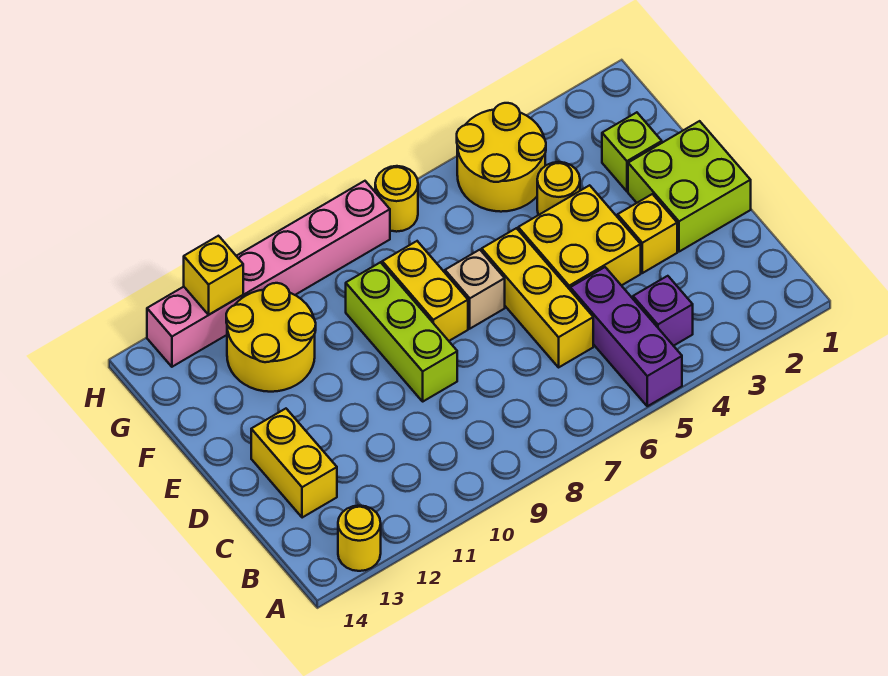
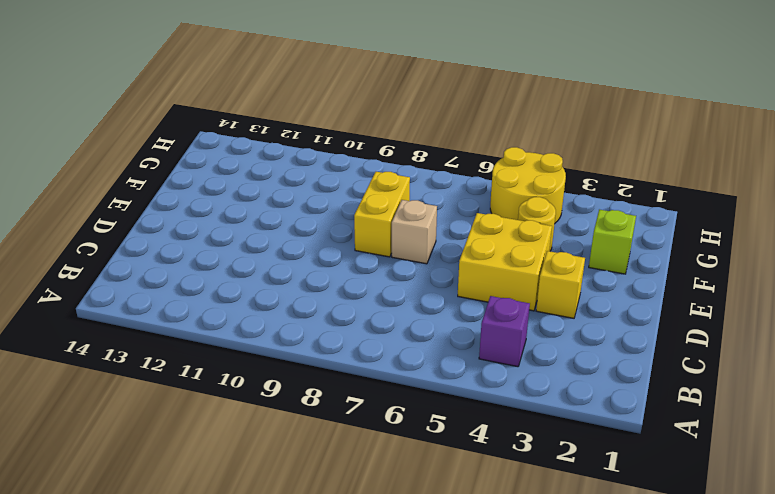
none -> purple brick A5:C5 level 1
none -> yellow round brick A13 level 1
none -> yellow brick C6:E6 level 1

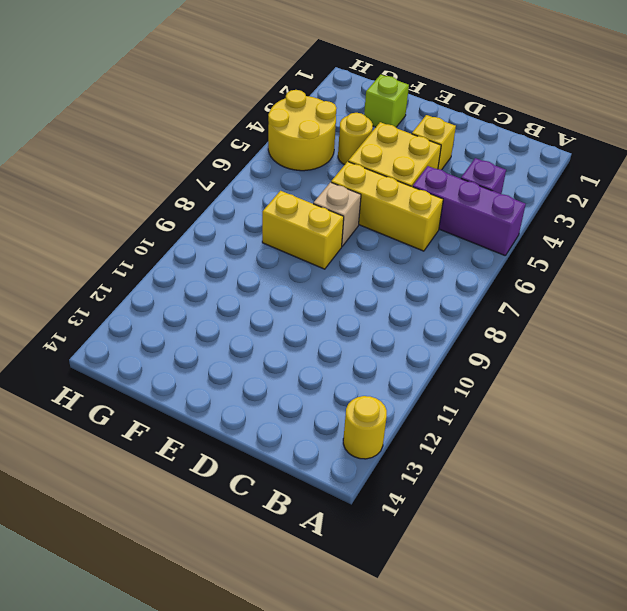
none -> yellow brick C13:D13 level 1
none -> lime brick D1:E2 level 1
none -> lime brick D9:F9 level 1

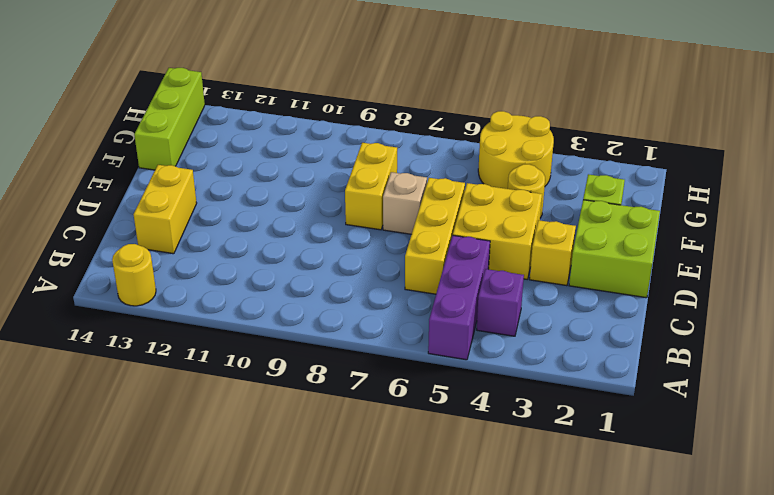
lime brick F14:H14 level 1 -> lime brick D9:F9 level 1
none -> yellow round brick F11:G12 level 1
none -> yellow round brick H7 level 1
none -> pink brick H8:H13 level 1

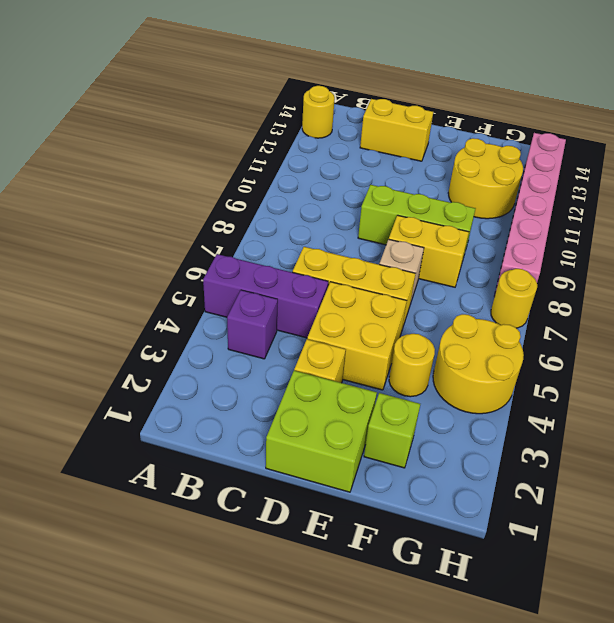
none -> yellow brick H12 level 2

